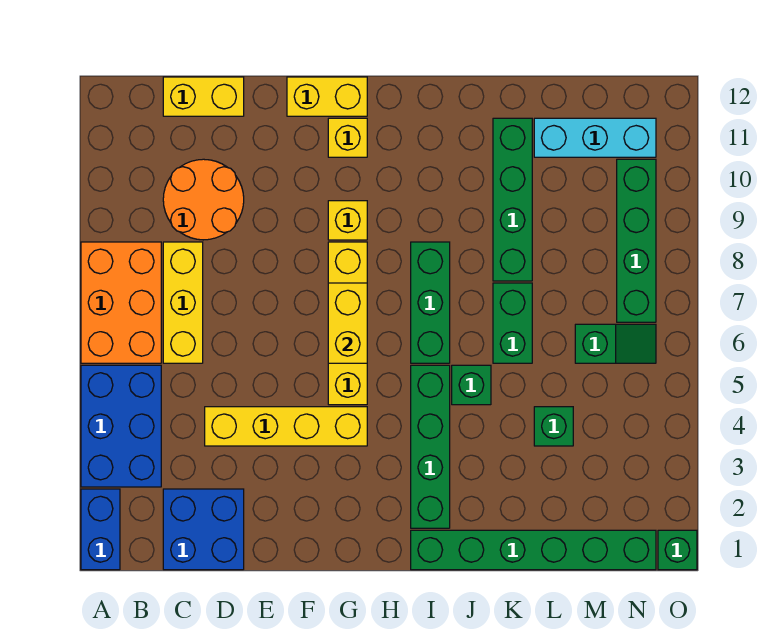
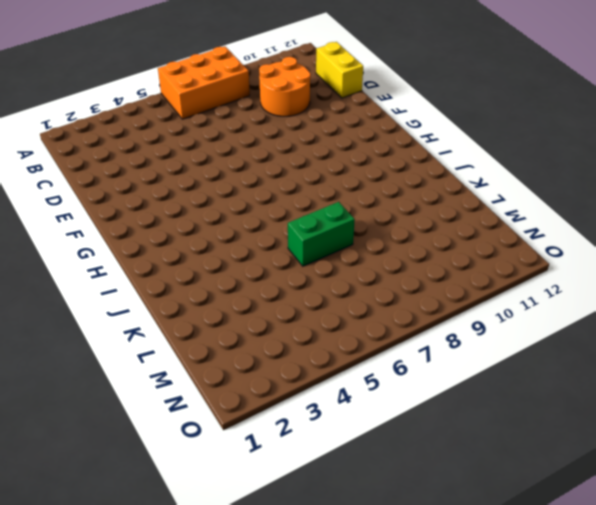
none -> blue brick A1:A2 level 1
none -> blue brick A3:B5 level 1
none -> blue brick C1:D2 level 1

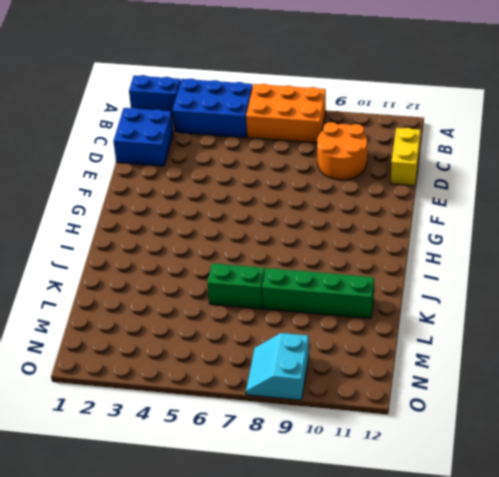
cyan slope N8:O9 level 1 top 9 -> green brick N7:N10 level 1
none -> yellow brick C6:C8 level 1
none -> yellow brick D4:G4 level 1
none -> yellow brick F12:G12 level 1

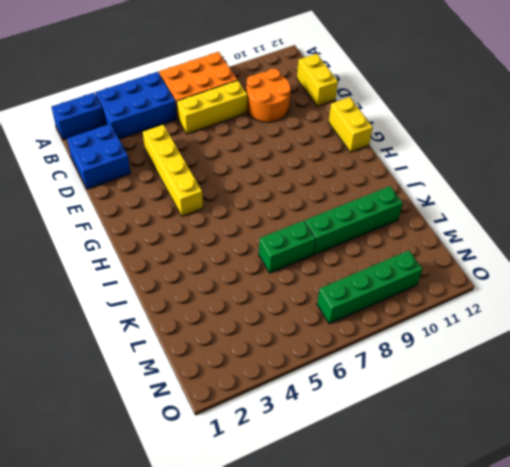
none -> yellow brick G5:G8 level 1
none -> yellow brick G9 level 1
none -> yellow brick G11 level 1

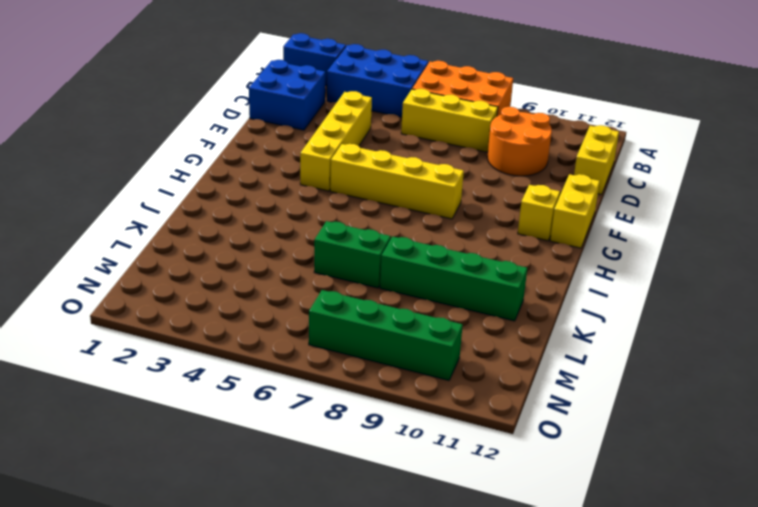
none -> yellow brick G9 level 1
none -> green brick I1:N1 level 1
none -> green brick I2:I5 level 1

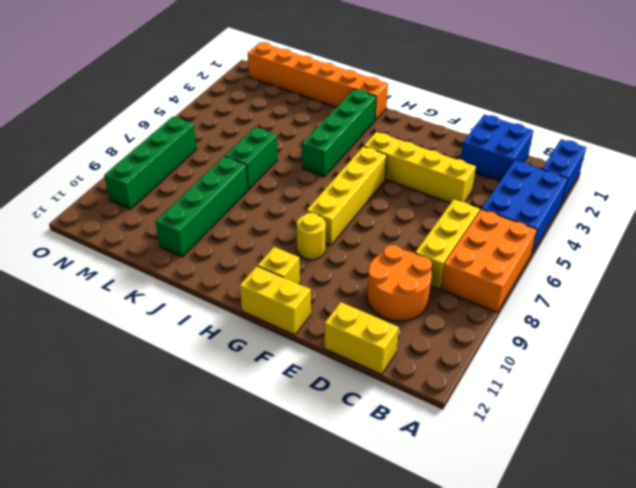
yellow round brick G9 level 1 -> yellow brick G9 level 1
orange brick I1:N1 level 1 -> green brick I1:N1 level 1
none -> green brick I6:I8 level 1
none -> green brick J5 level 1
none -> green brick L4 level 1

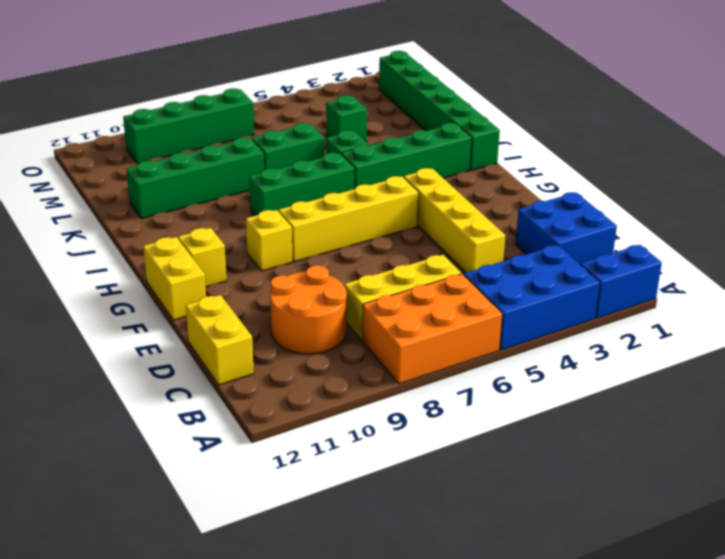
none -> cyan brick L11:N11 level 1
none -> green slope M6:N6 level 1 top M
none -> green brick O1 level 1

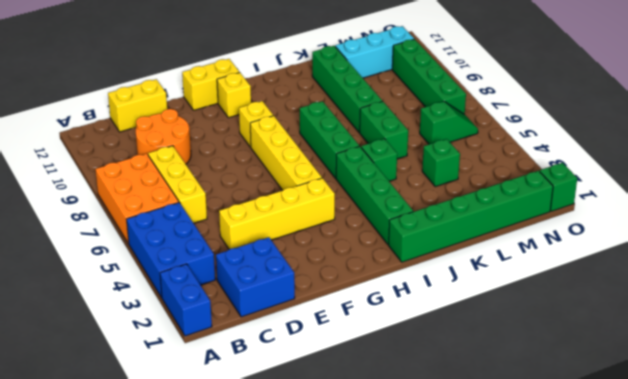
none -> yellow brick G6:G7 level 2

